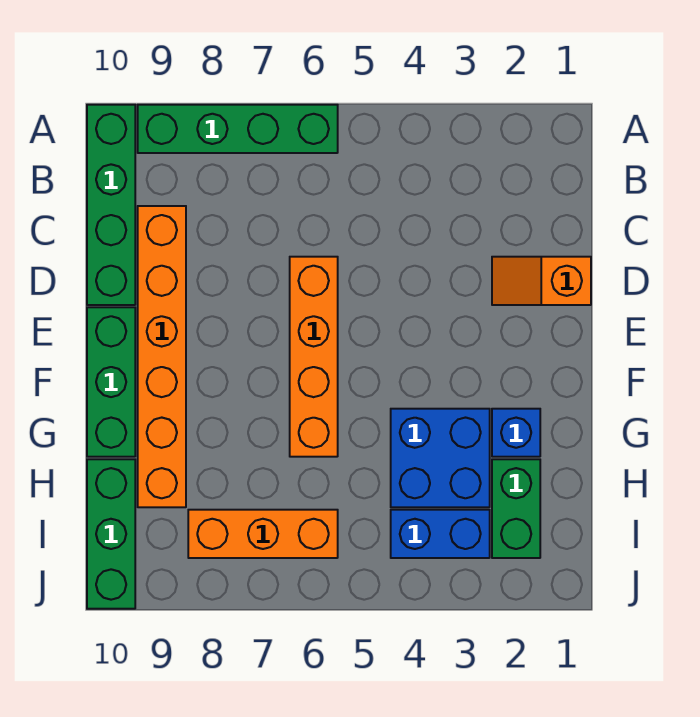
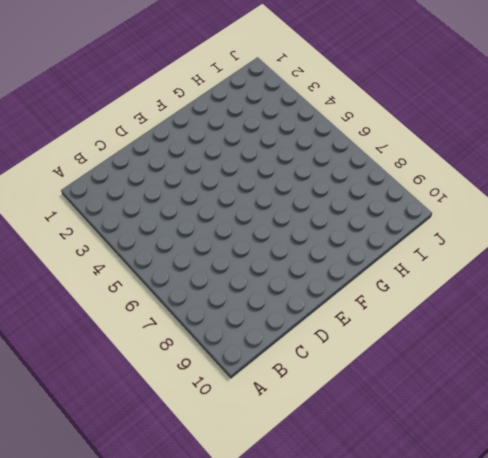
none -> green brick A6:A9 level 1
none -> green brick A10:D10 level 1
none -> orange brick C9:H9 level 1

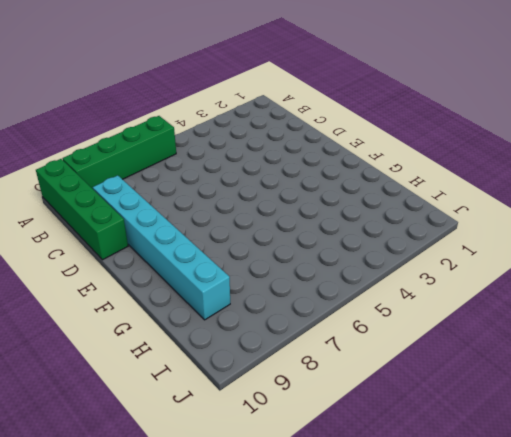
cyan brick C9:H9 level 1 -> orange brick C9:H9 level 1
none -> orange slope D1:D2 level 1 top 1
none -> orange brick D6:G6 level 1
none -> green brick E10:G10 level 1

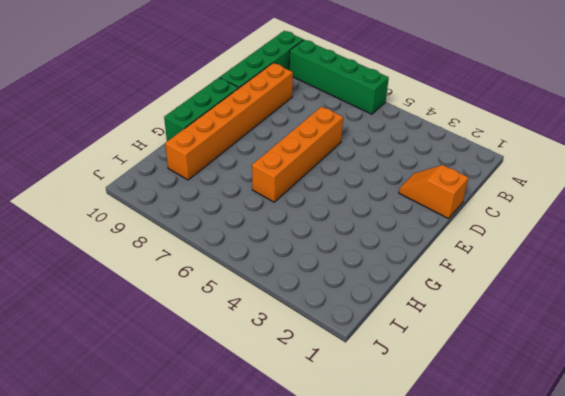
none -> blue brick G2 level 1
none -> blue brick G3:H4 level 1
none -> green brick H2:I2 level 1

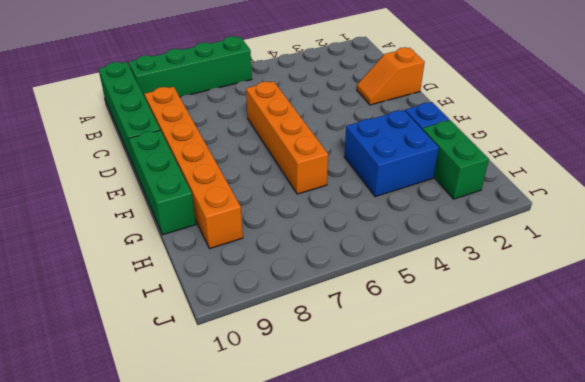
none -> green brick H10:J10 level 1
none -> blue brick I3:I4 level 1
none -> orange brick I6:I8 level 1

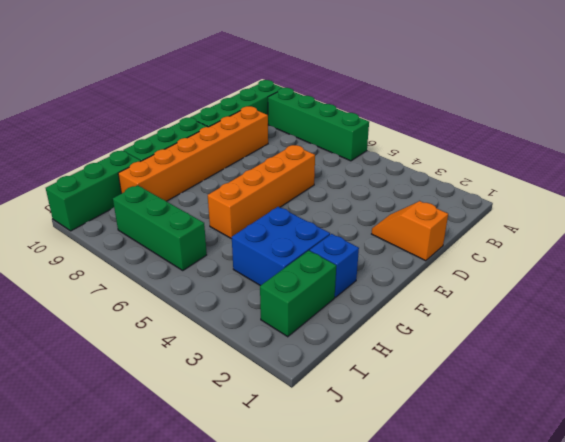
green brick I6:I8 level 1 -> orange brick I6:I8 level 1
none -> blue brick I3:I4 level 1

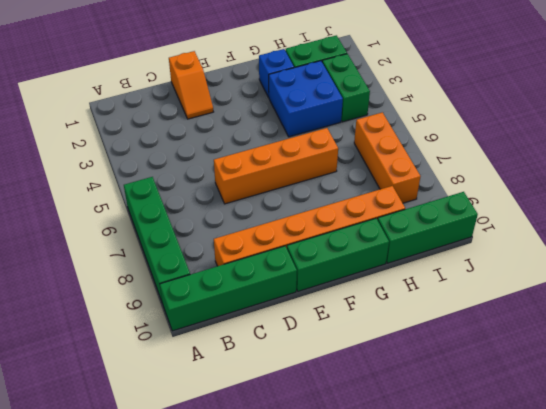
green brick I3:I4 level 1 -> blue brick I3:I4 level 1

